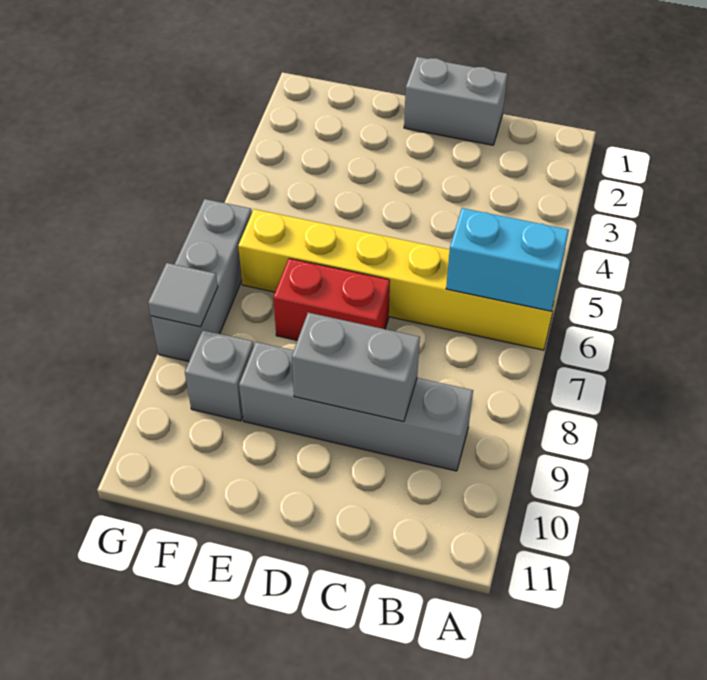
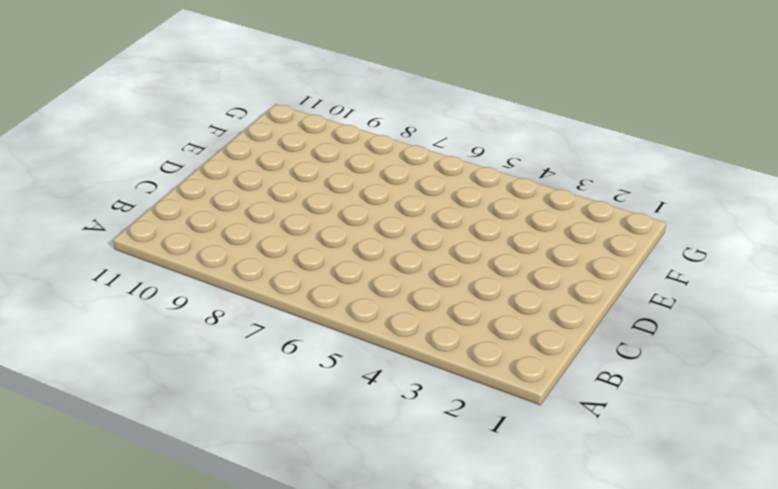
none -> yellow brick A6:F6 level 1
none -> grey brick B9:E9 level 1

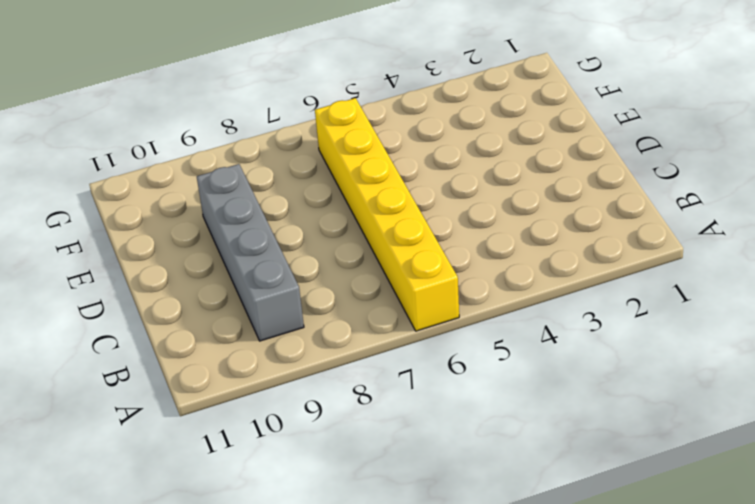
none -> grey brick C1:D1 level 1
none -> red brick D7:E7 level 1

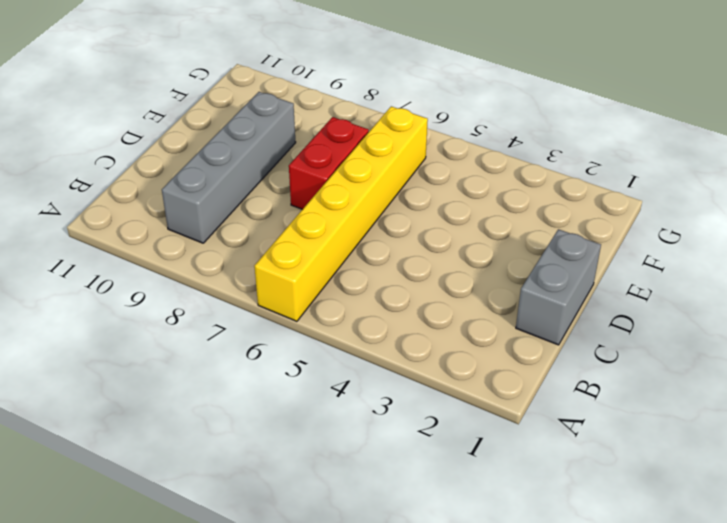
none -> grey brick F9 level 1
none -> grey brick G6:G8 level 1

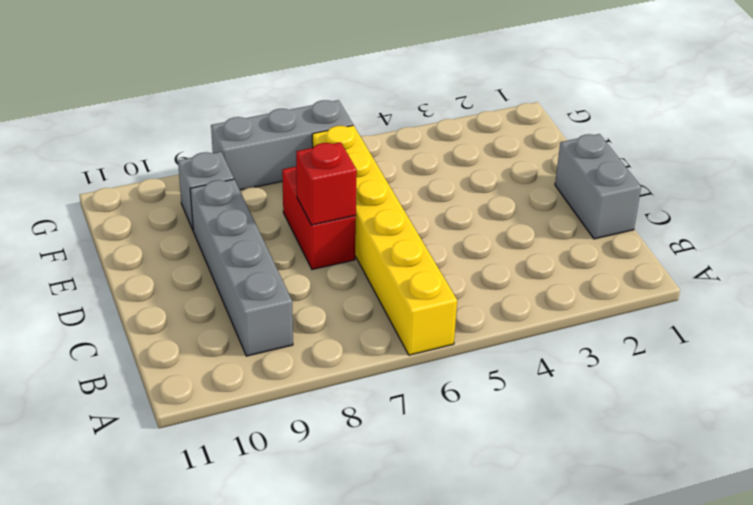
red brick D7 level 2 -> none
none -> cyan brick A6:B6 level 2
none -> grey brick C9:D9 level 2

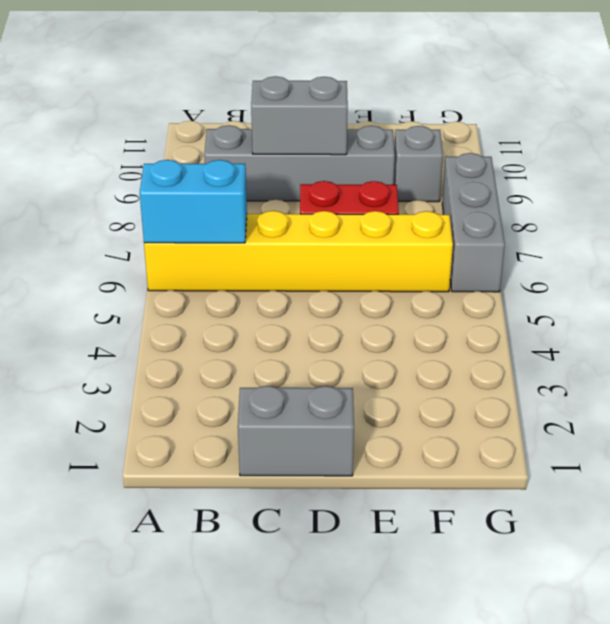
none -> grey tile G8 level 2

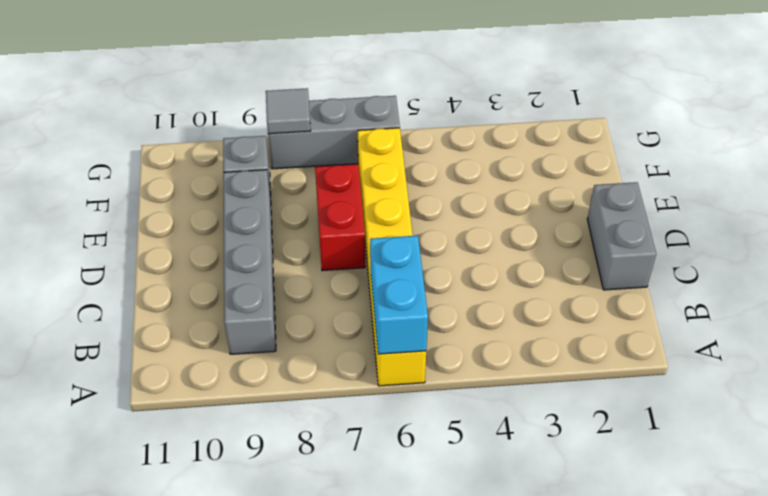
none -> grey brick C9:D9 level 2

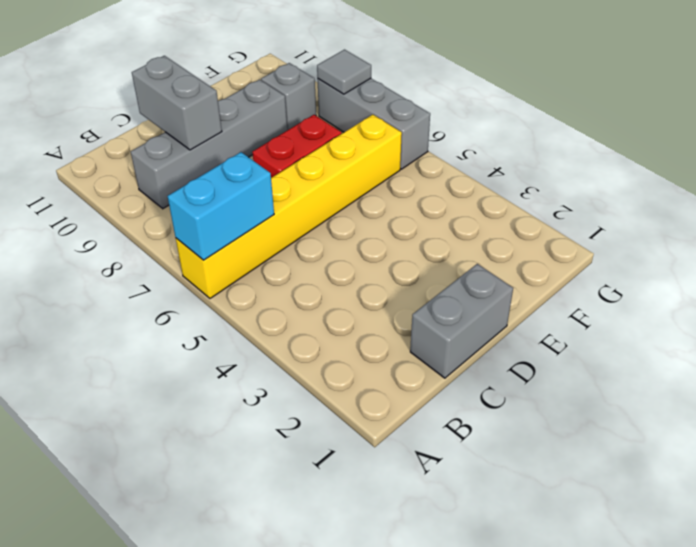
grey brick C9:C10 level 2 -> grey brick C9:D9 level 2

